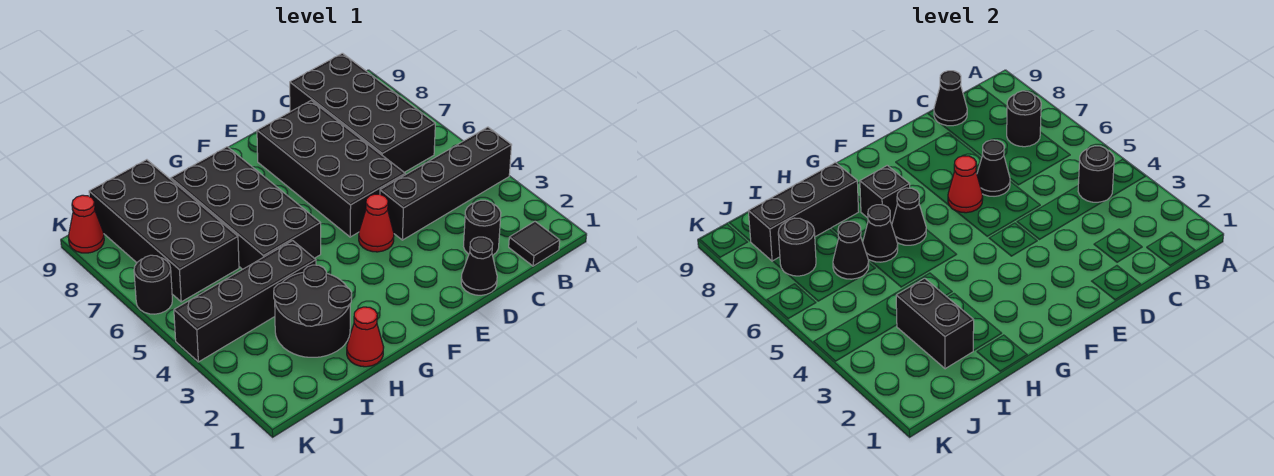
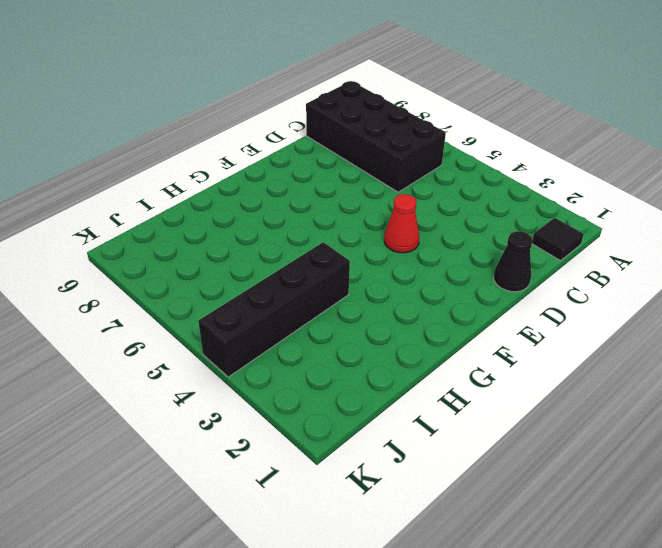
none -> black brick A4:D4 level 1
none -> black round brick C2 level 1
none -> black brick D5:E8 level 1

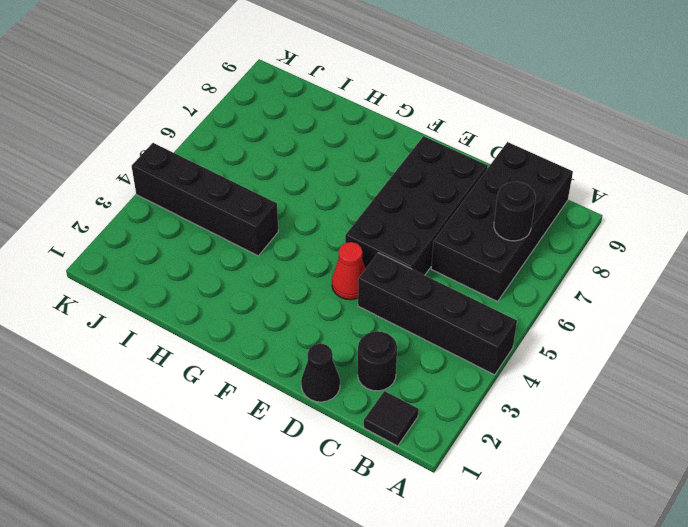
none -> black brick G5:H8 level 1
none -> red cone H1 level 1
none -> black round brick H2:I3 level 1

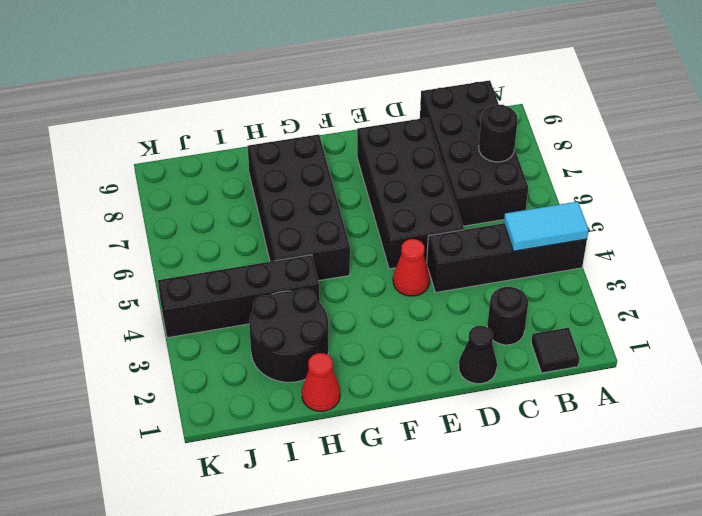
cyan tile A4:B4 level 2 -> black round brick B4 level 2
none -> black brick I6:J9 level 1
none -> black round brick K6 level 1
none -> red cone K9 level 1

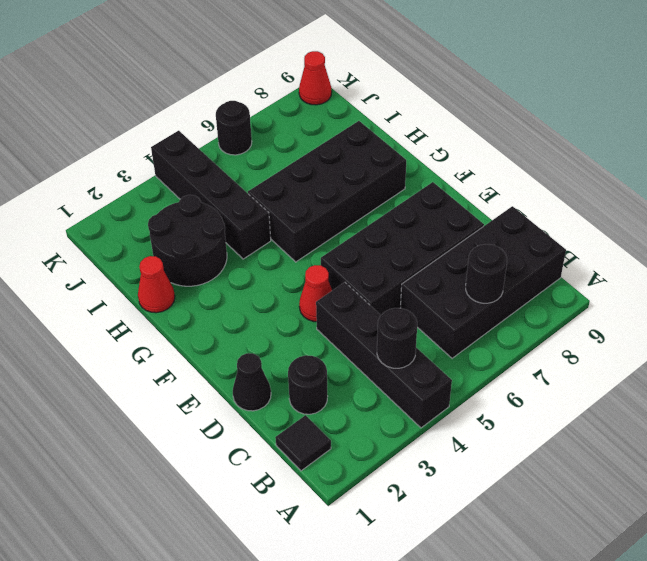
none -> black brick I6:J9 level 1
none -> black cone C9 level 2
none -> black cone D6 level 2

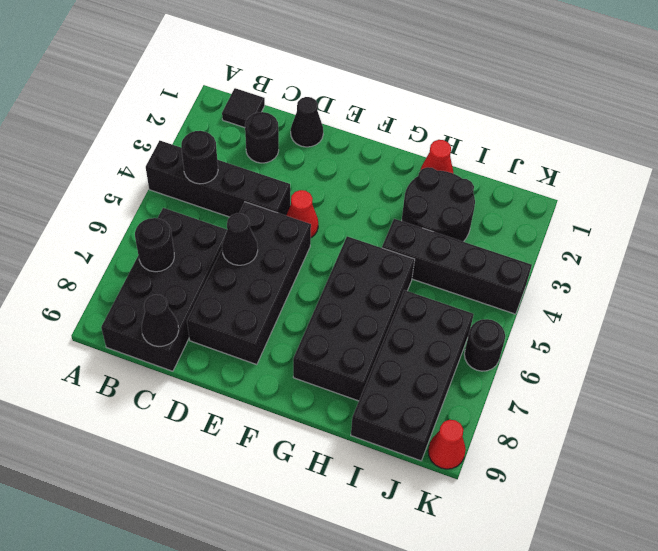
none -> red cone E6 level 2
none -> black cone G6 level 2
none -> black brick G7 level 2

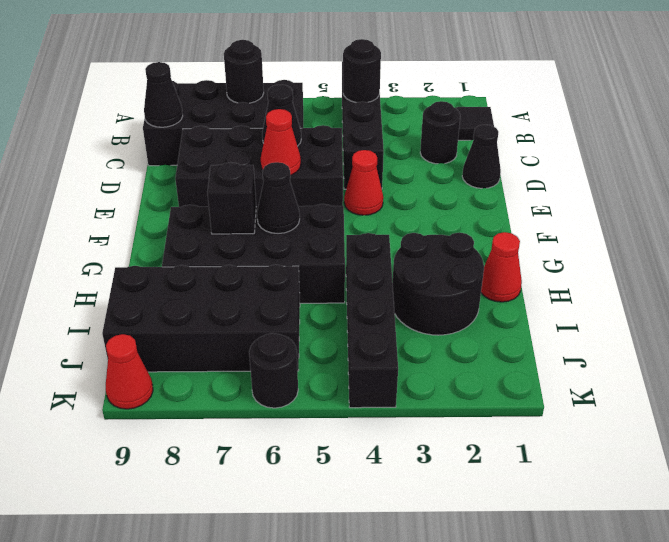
none -> black cone H6 level 2
none -> black brick H8:J8 level 2
none -> black brick I2:I3 level 2

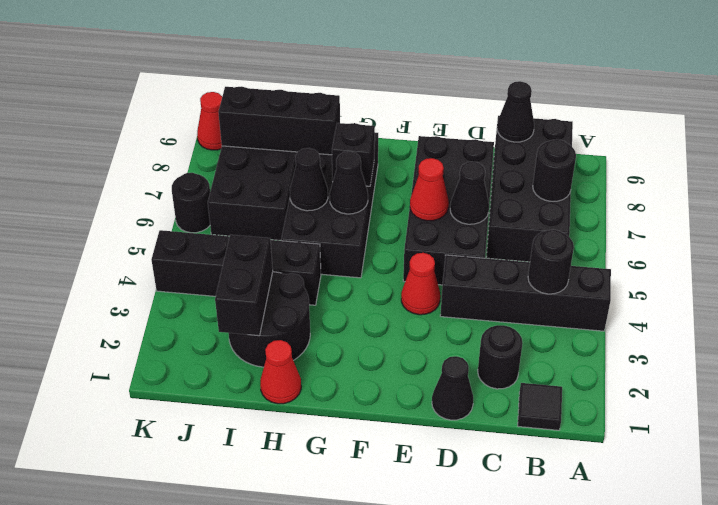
none -> black cone I6 level 2
none -> black round brick J7 level 2

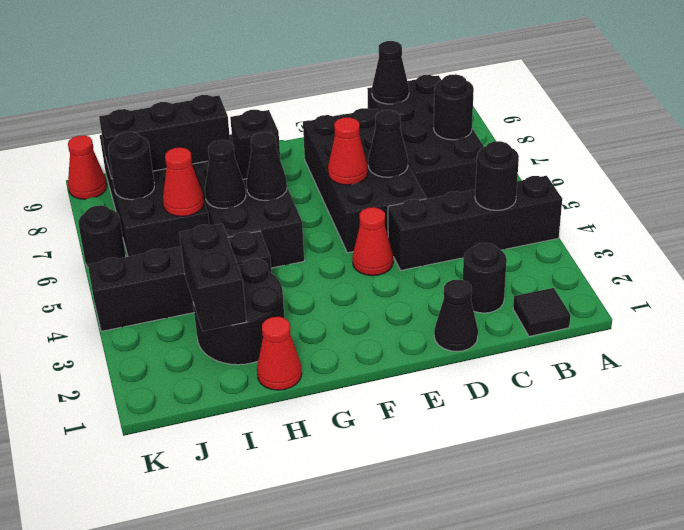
red cone I6 level 2 -> black cone I6 level 2

